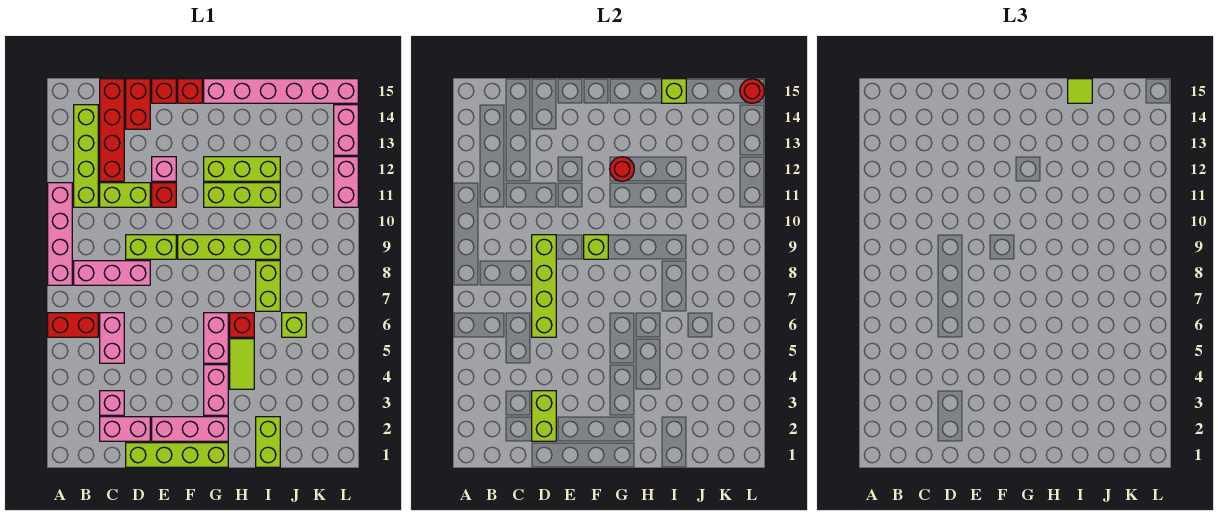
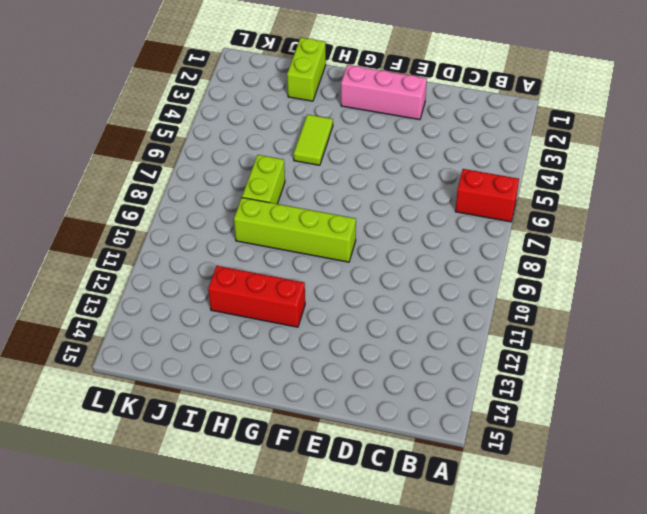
red brick G12:I12 level 1 -> lime brick G12:I12 level 1
none -> pink brick A8:A11 level 1
none -> pink brick B8:D8 level 1
none -> lime brick B11:B14 level 1
none -> pink brick C2:D2 level 1

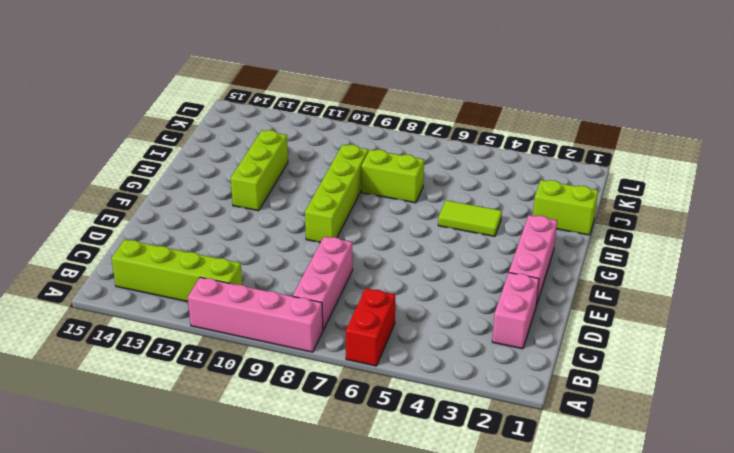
none -> pink brick C3 level 1
none -> pink brick C5:C6 level 1
none -> lime brick C11:D11 level 1
none -> red brick C12:C15 level 1

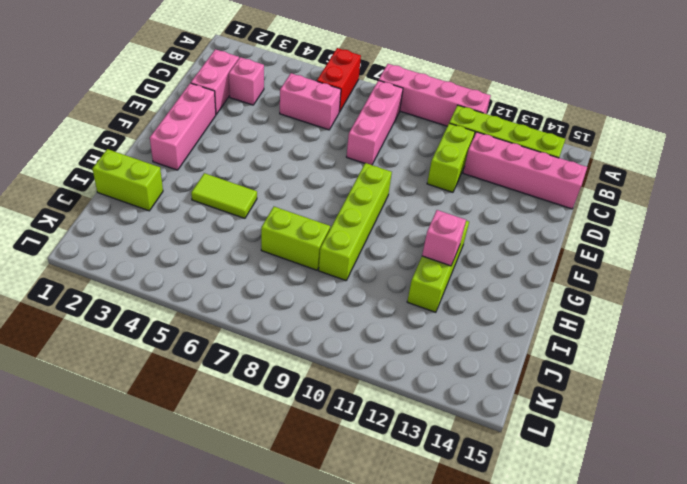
pink brick C12:C15 level 1 -> red brick C12:C15 level 1
pink brick H12 level 2 -> pink brick E12 level 1
none -> lime brick D1:G1 level 1
none -> lime brick D9:E9 level 1
none -> red brick D14:D15 level 1
none -> red brick E11 level 1

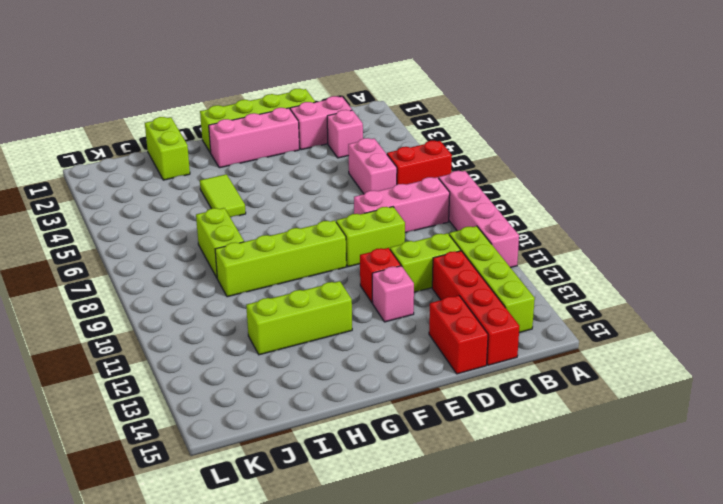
none -> red brick E15 level 1
none -> red brick F15 level 1
none -> pink brick G3:G4 level 1
none -> pink brick G5:G6 level 1

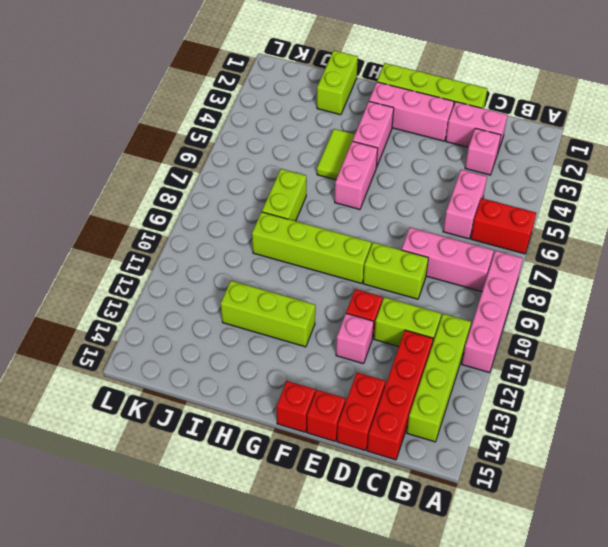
none -> lime brick G11:I11 level 1
none -> pink brick G15:L15 level 1
none -> red brick H6 level 1
none -> lime brick J6 level 1

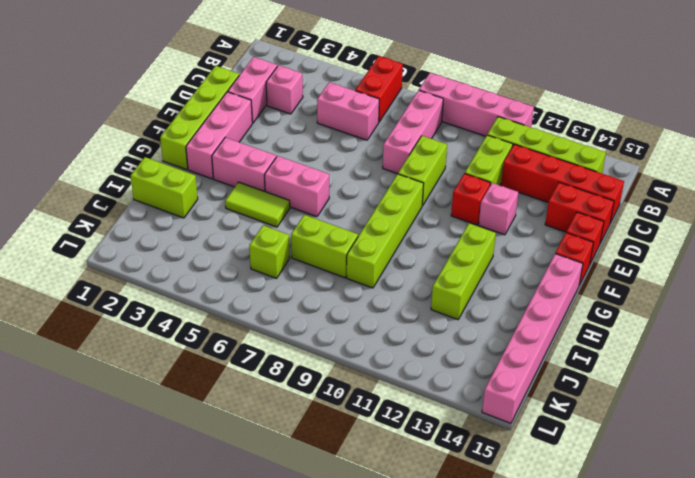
none -> lime brick G11:I11 level 1
none -> red brick H6 level 1
none -> pink brick L11:L12 level 1
none -> pink brick L13:L14 level 1

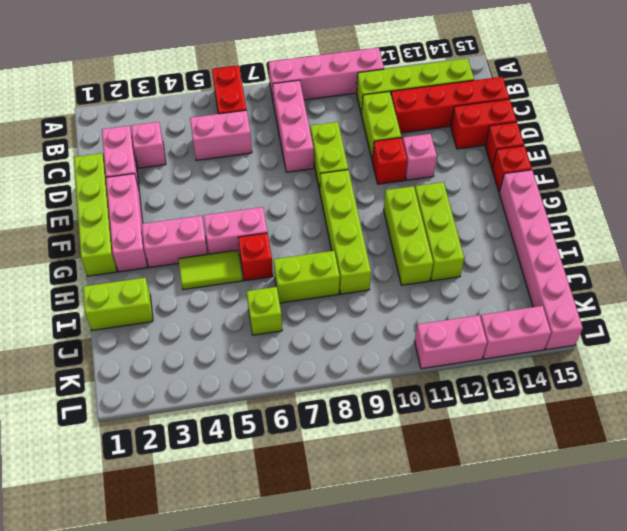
none -> lime brick D2:D3 level 2
none -> lime brick D6:D9 level 2
none -> lime brick F9 level 2
none -> red round brick G12 level 2

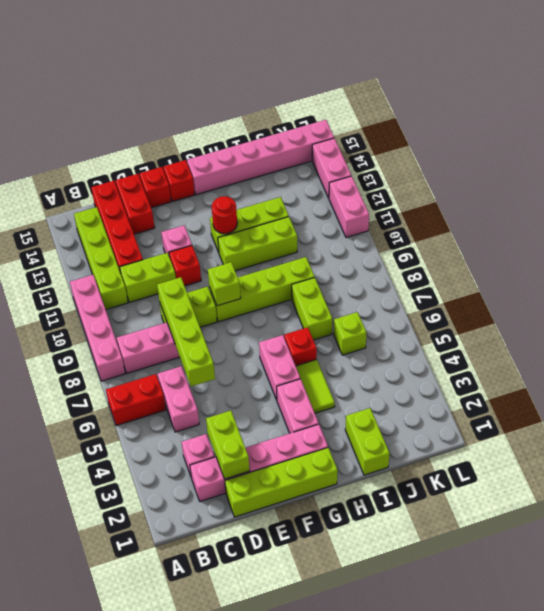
none -> lime brick I15 level 2
none -> red round brick L15 level 2
none -> lime tile I15 level 3

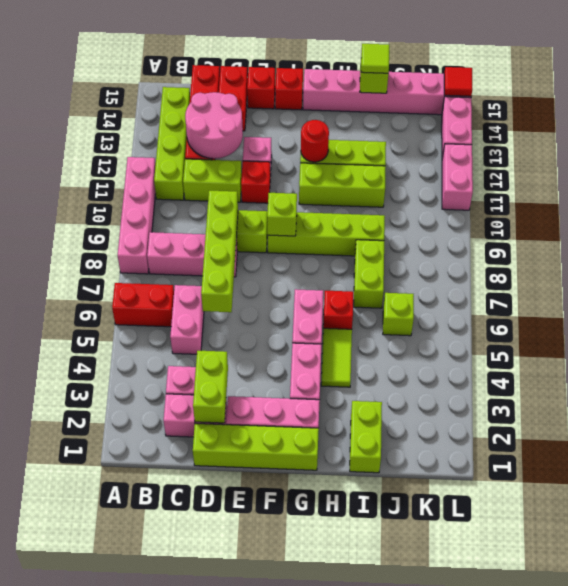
pink round brick C12:D13 level 2 -> none
red tile L15 level 2 -> red round brick L15 level 2

